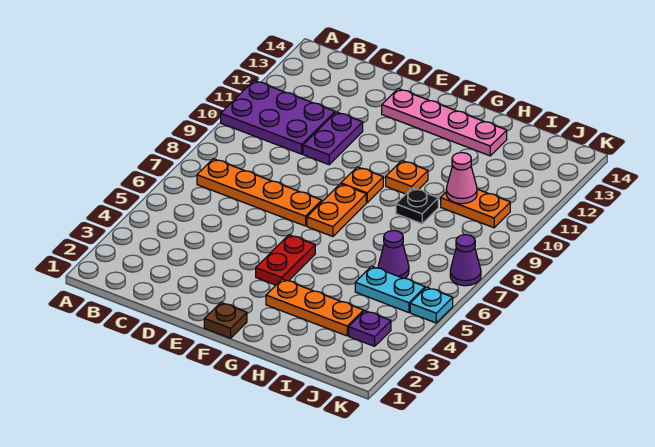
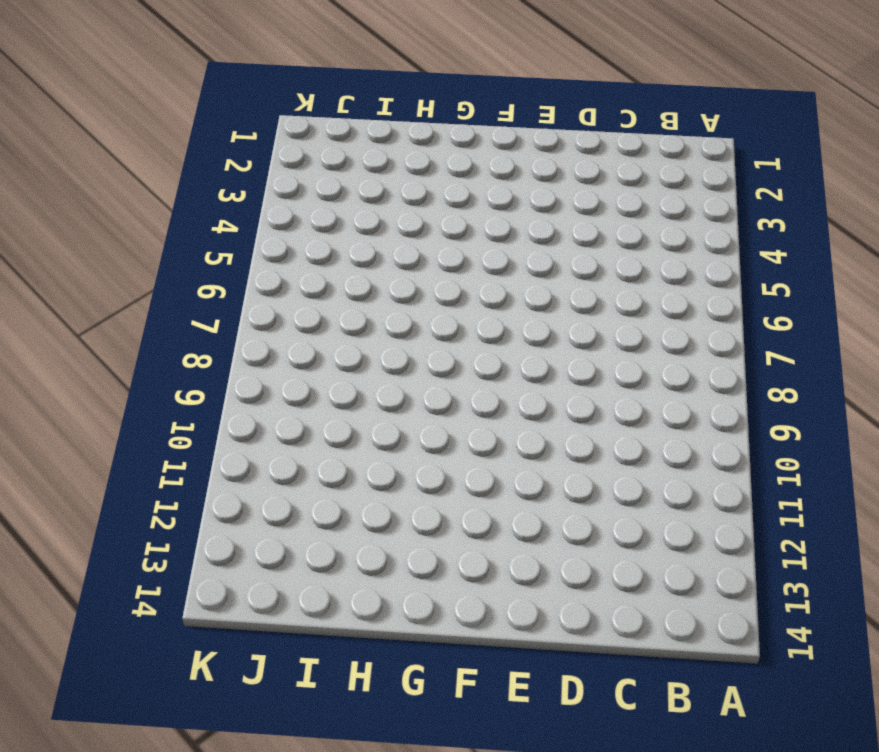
none -> purple plate A10:C11 level 1
none -> orange plate B7:E7 level 1
none -> purple plate D10:D11 level 1

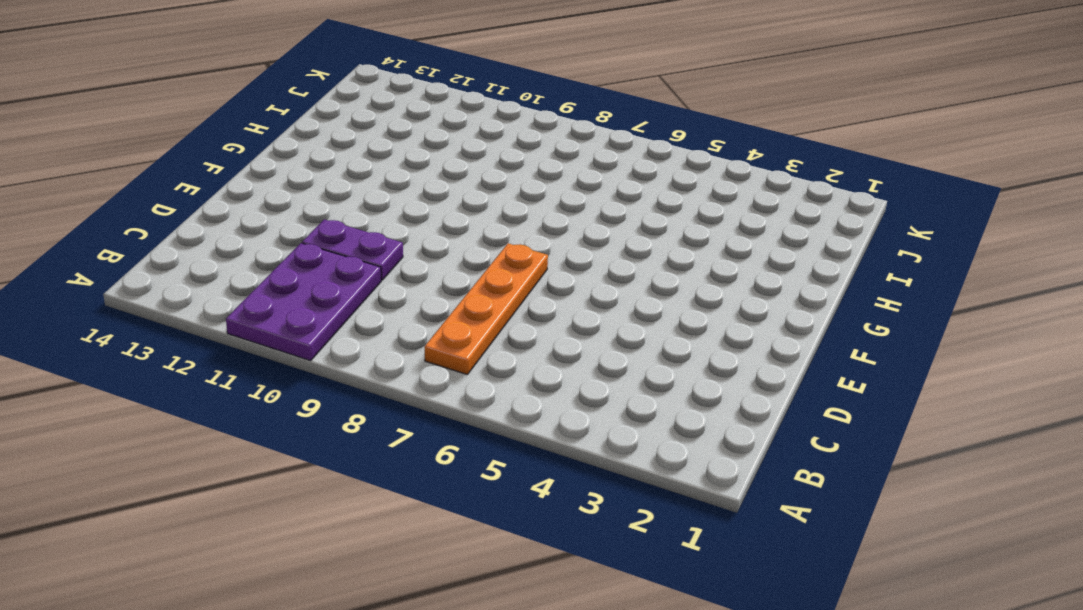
none -> pink plate E13:H13 level 1
none -> brown plate F1 level 1
none -> red plate F4:F5 level 1

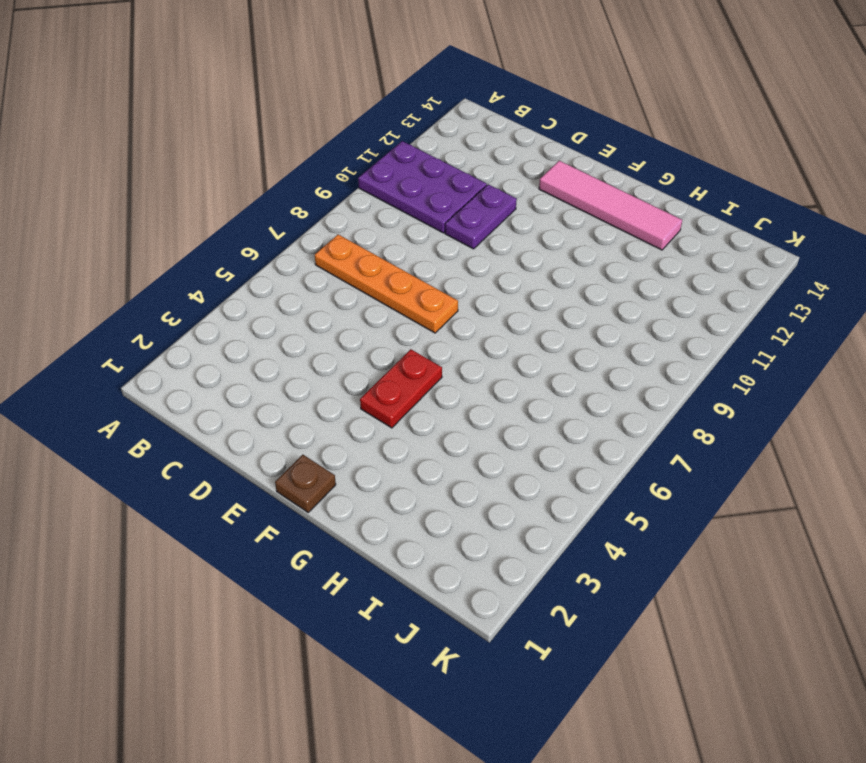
pink tile E13:H13 level 1 -> pink plate E13:H13 level 1
none -> orange plate F7:F8 level 1
none -> orange plate F9 level 1
none -> orange plate G3:I3 level 1

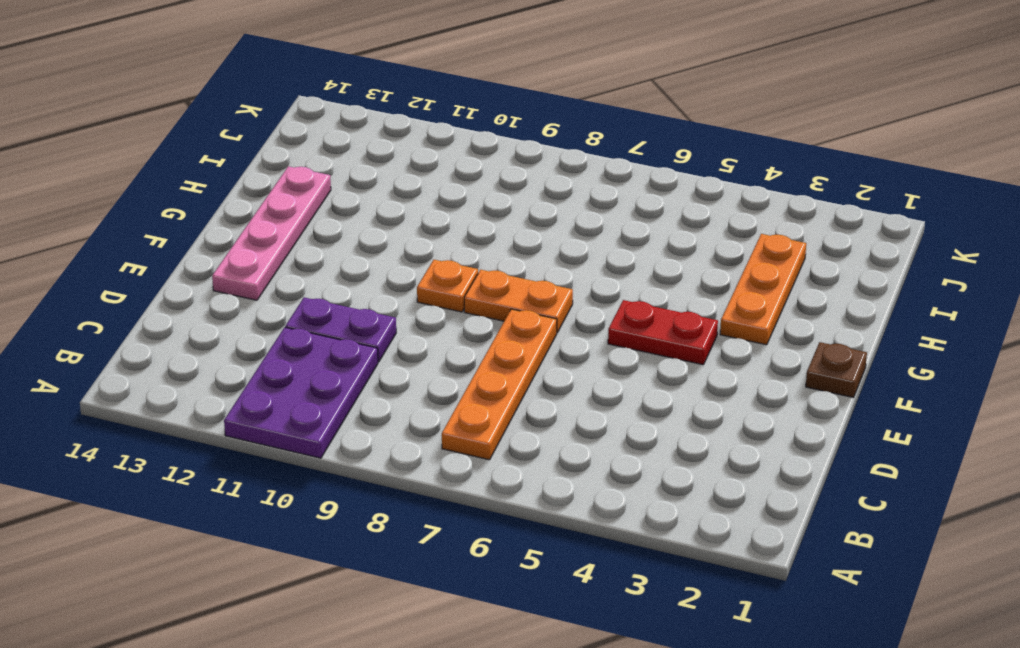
none -> orange plate G10 level 1
none -> black plate H9 level 1
none -> cyan plate I5:J5 level 1

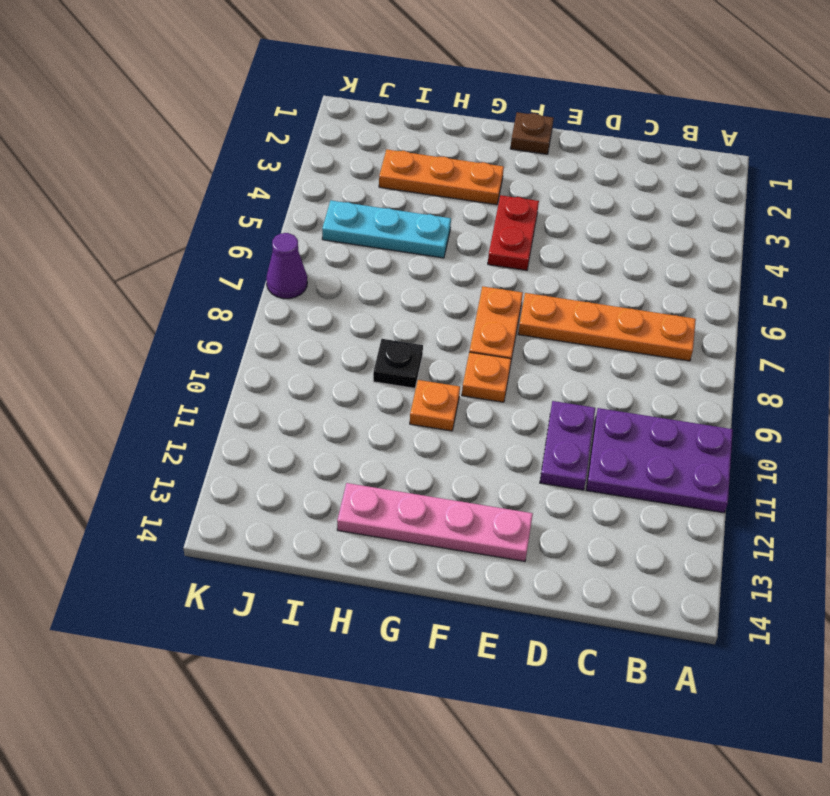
cyan plate H5:J5 level 1 -> cyan plate I5:J5 level 1
none -> purple cone I6 level 1
none -> orange plate I10:J10 level 1
none -> purple plate J3 level 1

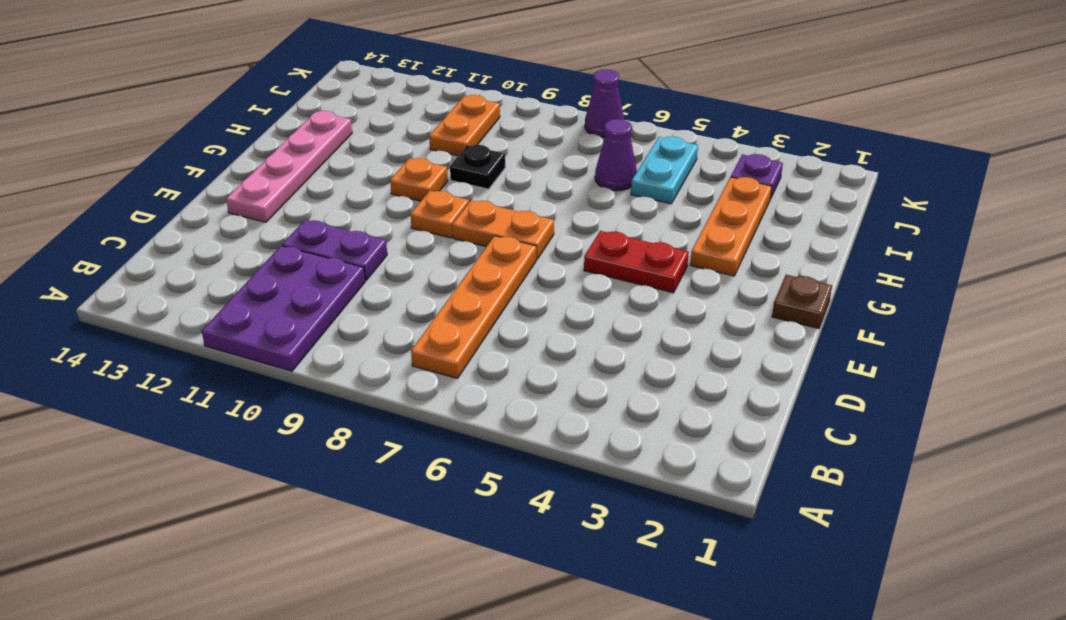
none -> cyan plate K5 level 1
none -> pink cone I10 level 2

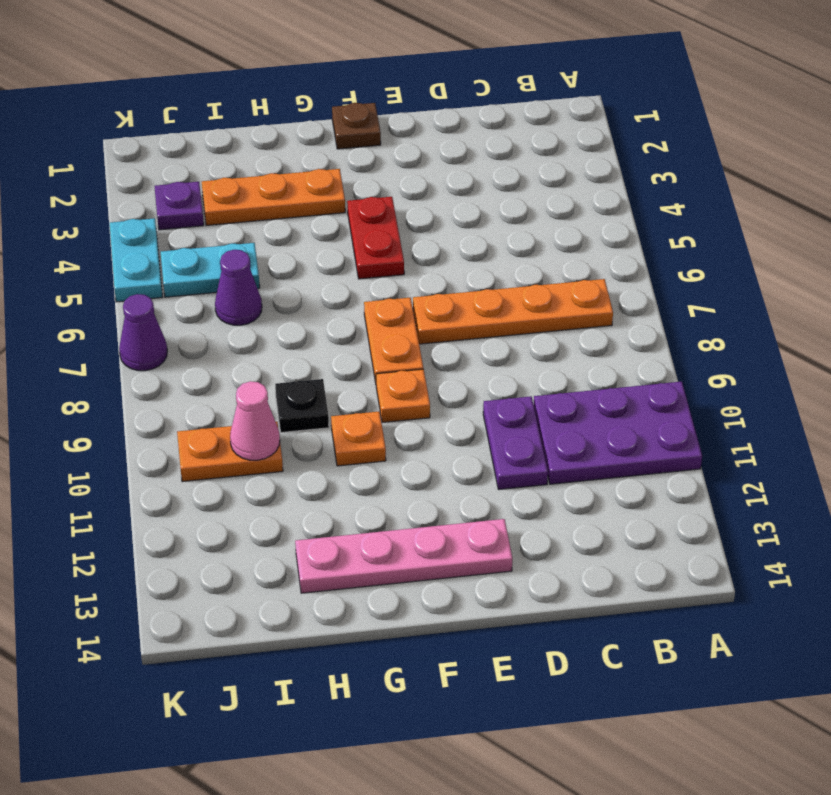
cyan plate K4:K5 level 1 -> cyan plate K5 level 1

